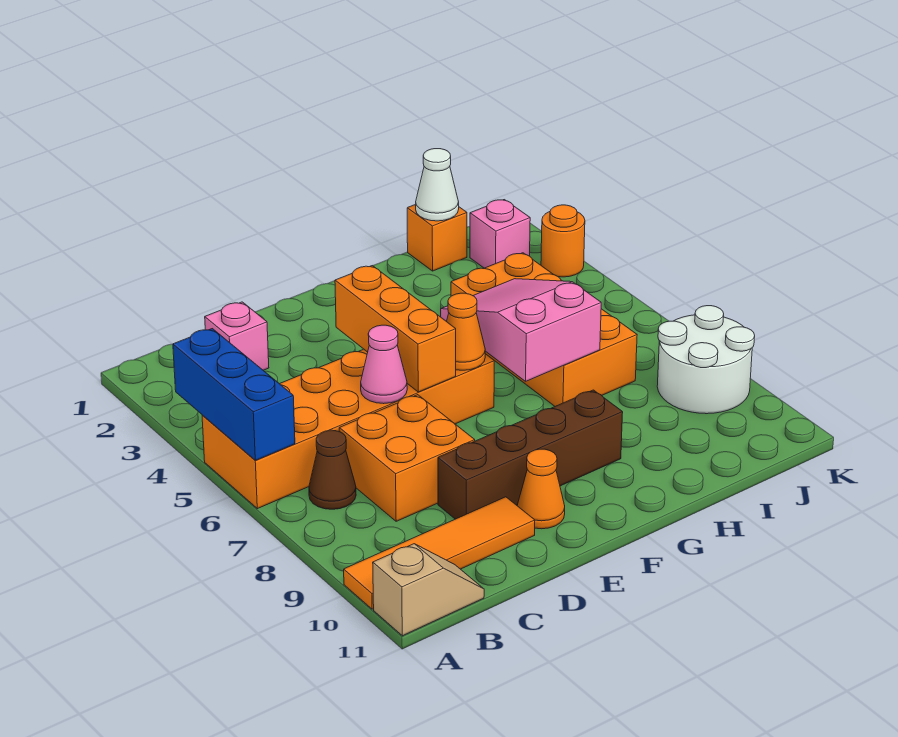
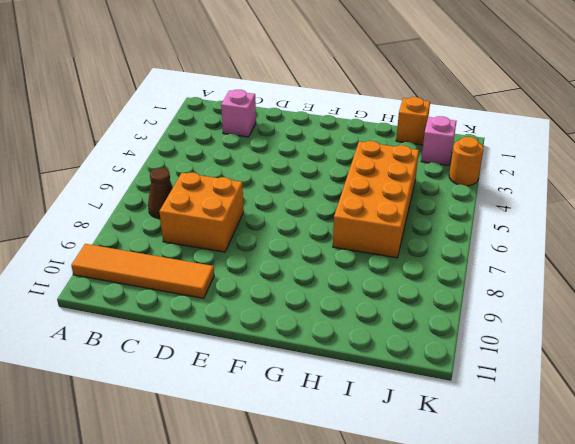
none -> orange brick A5:F6 level 1
none -> tan slope A11:B11 level 1 top A
none -> brown brick D9:G9 level 1

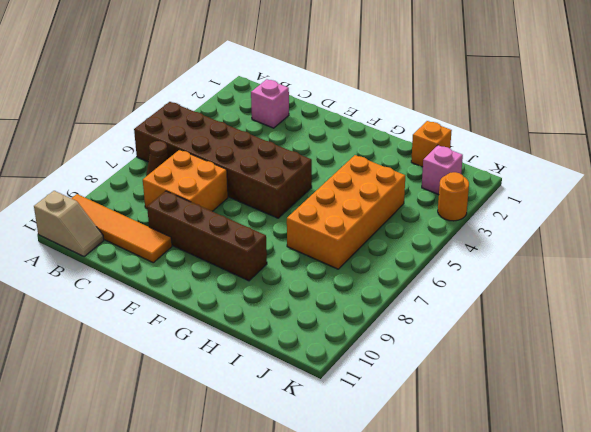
brown brick A5:F6 level 1 -> orange brick A5:F6 level 1
none -> orange cone E10 level 1
none -> white round brick J8:K9 level 1
none -> blue brick A4:A6 level 2

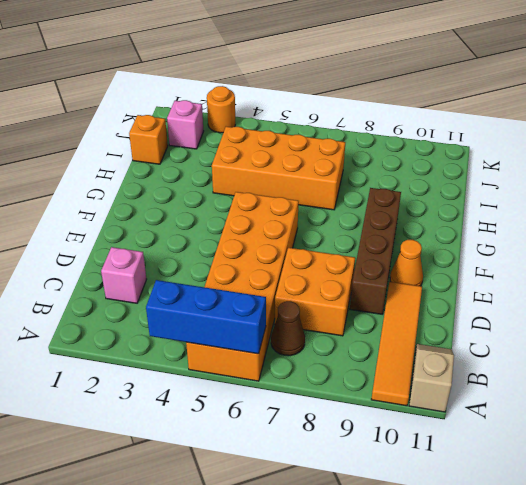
none -> white round brick J8:K9 level 1
none -> pink cone D6 level 2
none -> orange brick E4:E6 level 2

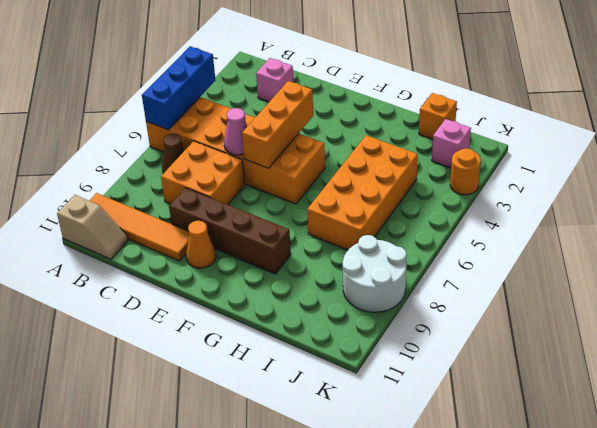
none -> orange cone F6 level 2
none -> pink slope G5:H7 level 2 top 7
none -> white cone I1 level 2

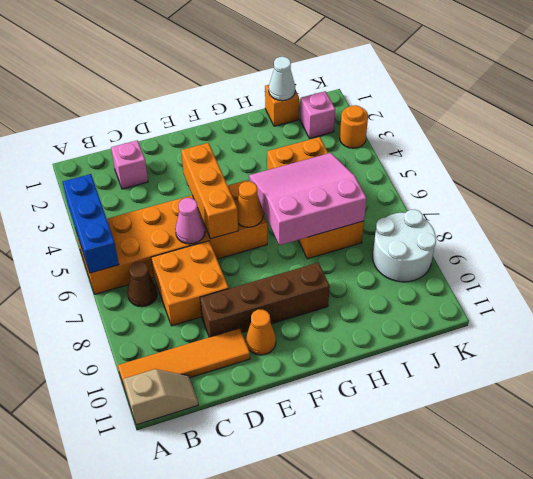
pink slope G5:I7 level 2 top 7 -> pink slope G5:H7 level 2 top 7

